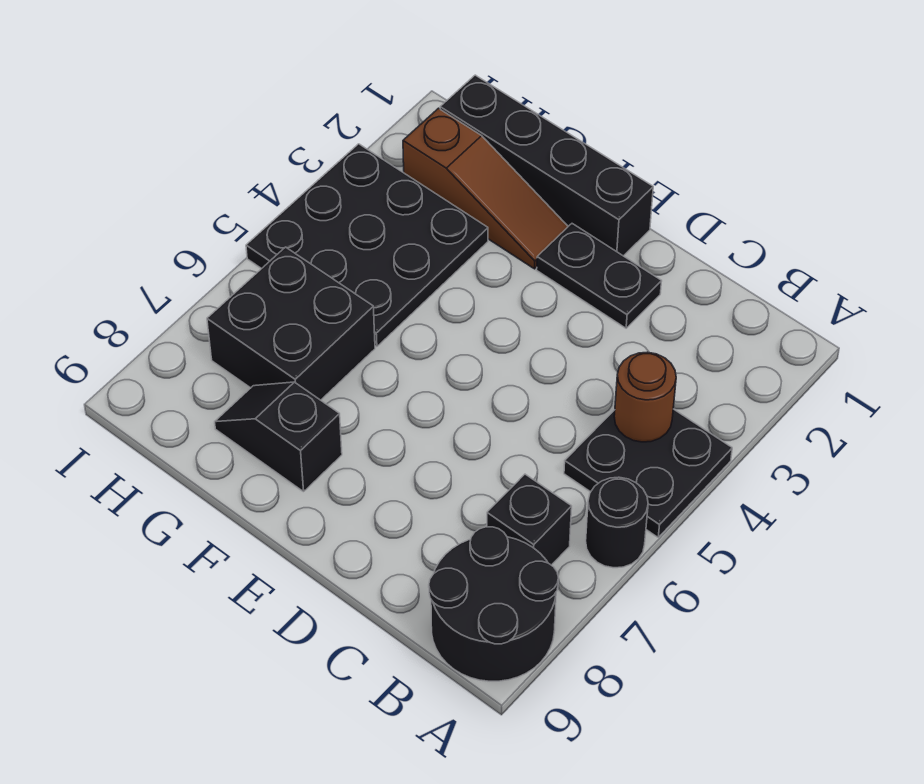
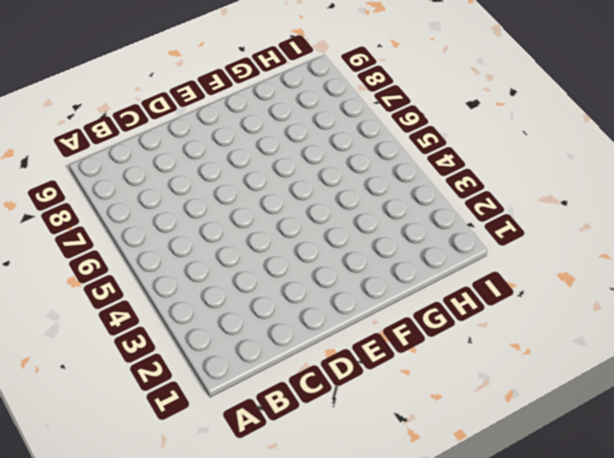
none -> black plate A4:B5 level 1
none -> black round brick A6 level 1

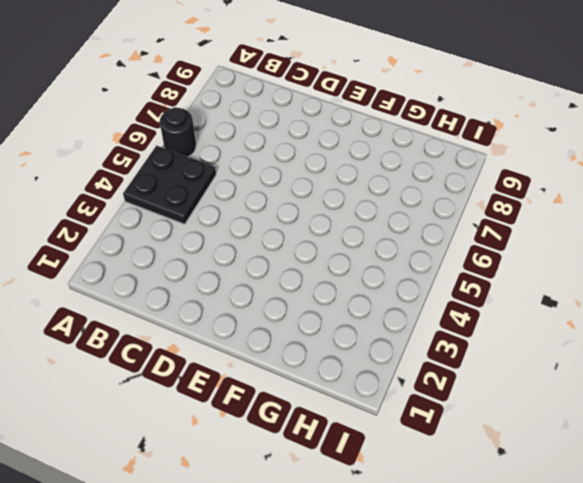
none -> black round brick A8:B9 level 1
none -> black brick B7 level 1

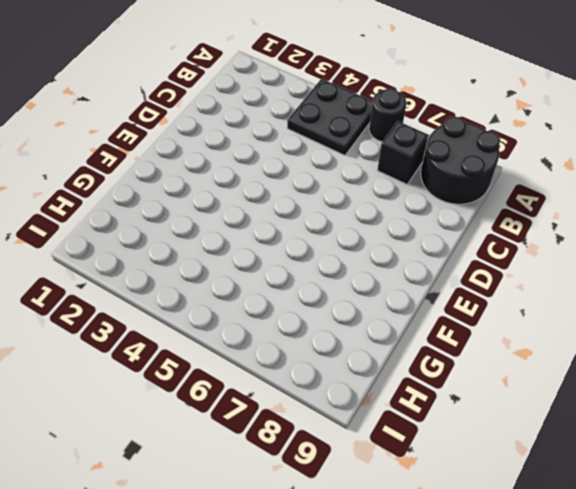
none -> black plate D2:E2 level 1
none -> black brick E1:H1 level 1

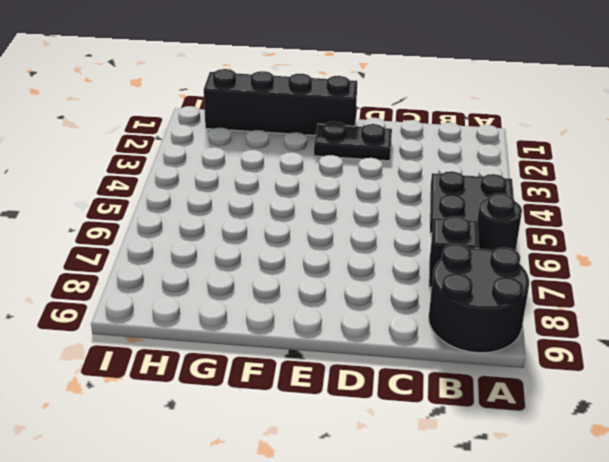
none -> brown slope F2:H2 level 1 top H
none -> black slope F8:G8 level 1 top F

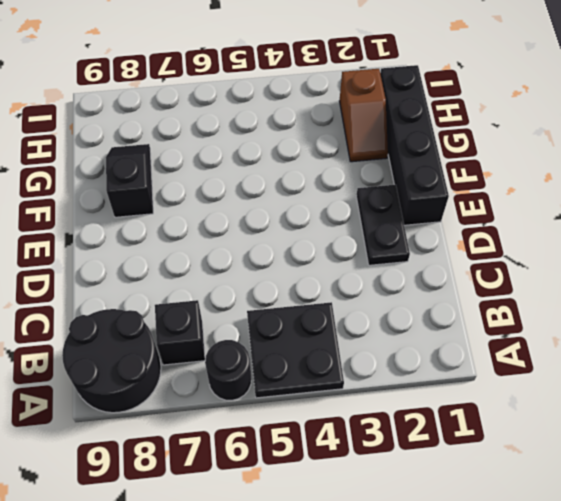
brown slope G2:H2 level 1 top H -> brown slope F2:H2 level 1 top H
none -> black plate G3:I5 level 1
none -> black brick G6:H7 level 1

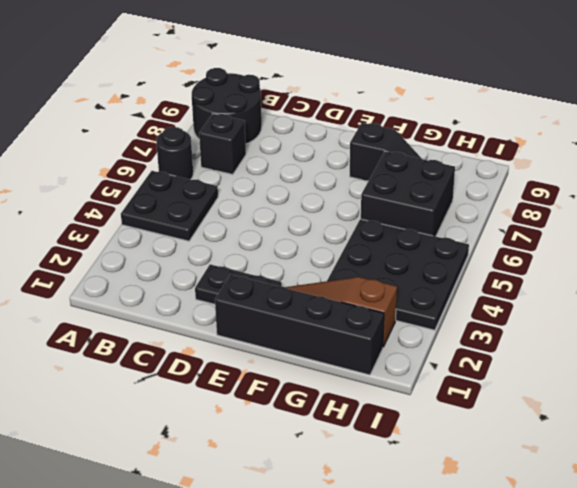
none -> brown round brick B4 level 2

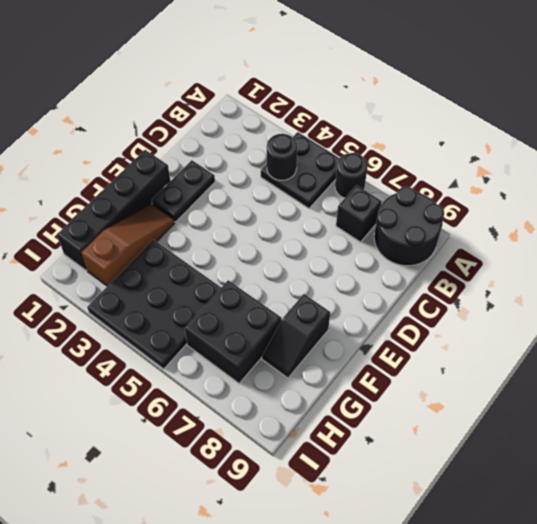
black round brick B4 level 2 -> brown round brick B4 level 2

